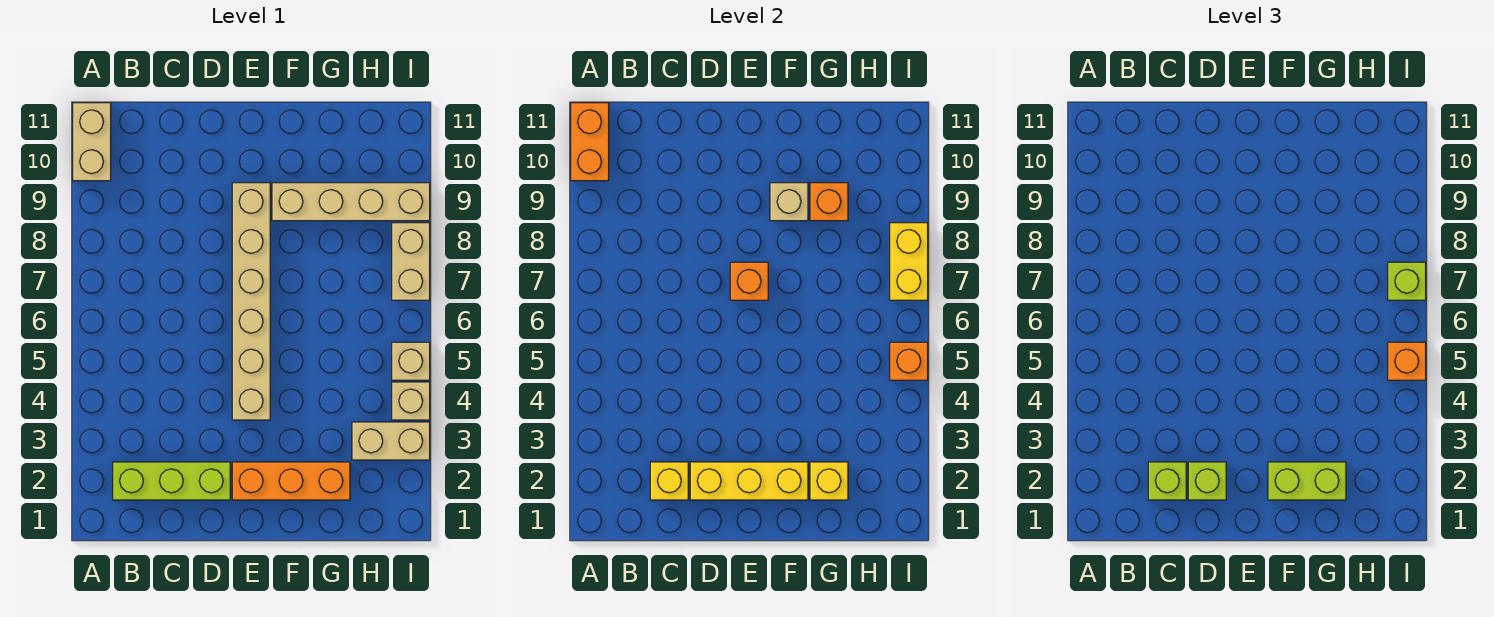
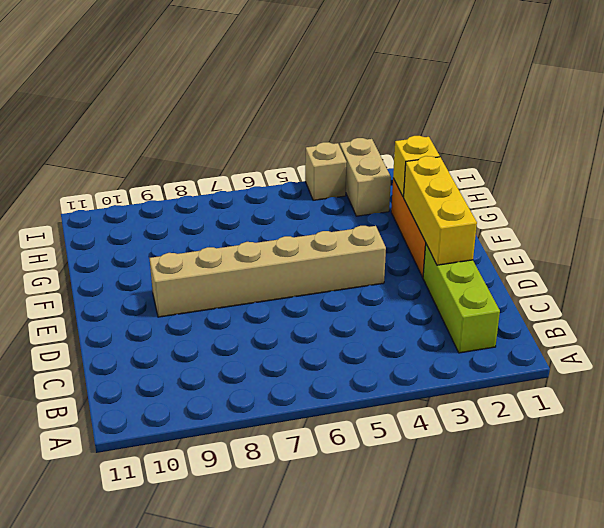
none -> tan brick A10:A11 level 1
none -> tan brick F9:I9 level 1
none -> tan brick I5 level 1

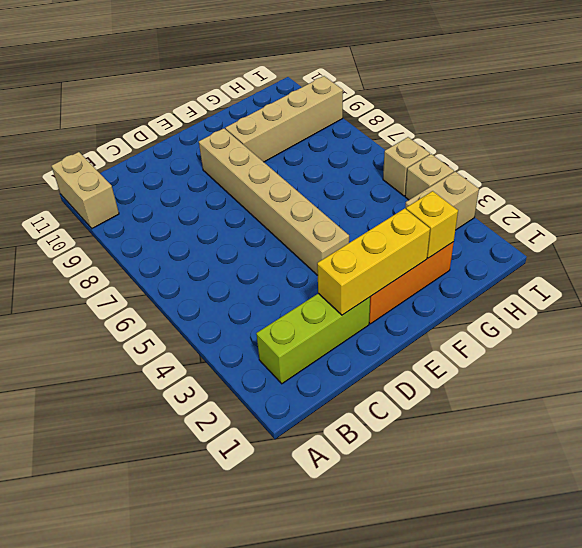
none -> tan brick I7:I8 level 1
none -> orange brick A10:A11 level 2
none -> yellow brick C2 level 2

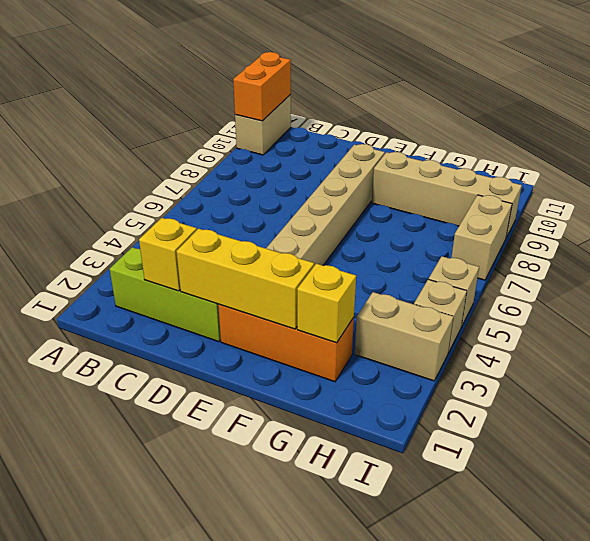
none -> orange brick E7 level 2
none -> tan brick F9 level 2
none -> orange brick G9 level 2

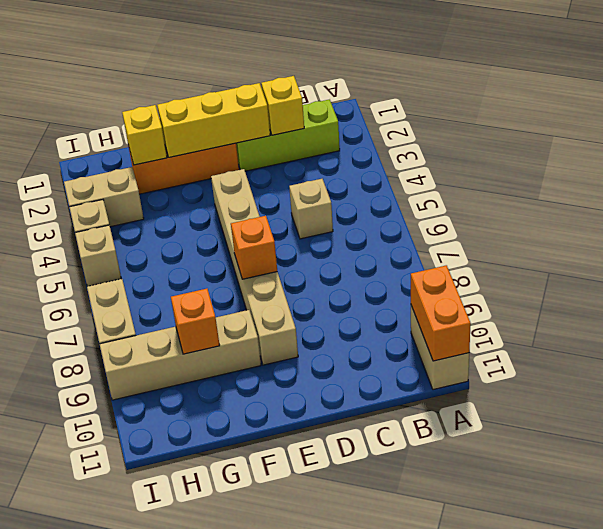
tan brick C5 level 1 -> tan brick F9 level 2
none -> orange brick I5 level 2
none -> yellow brick I7:I8 level 2
none -> lime brick C2 level 3

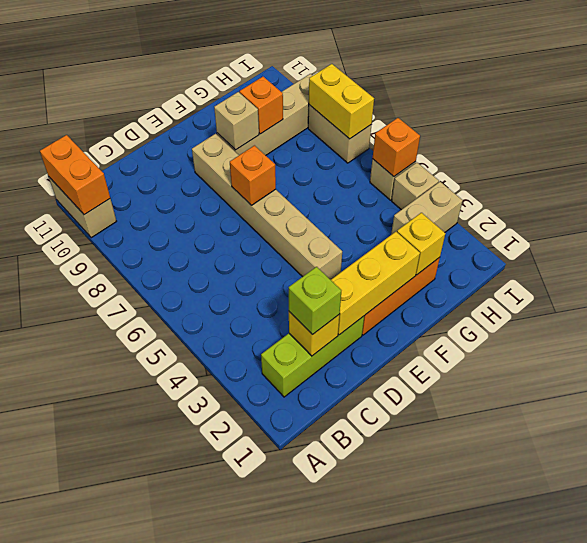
none -> lime brick D2 level 3
none -> lime brick F2:G2 level 3
none -> orange brick I5 level 3

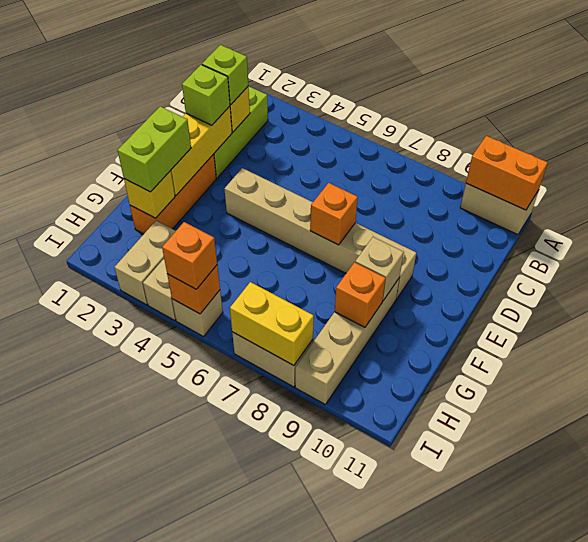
none -> lime brick I7 level 3

